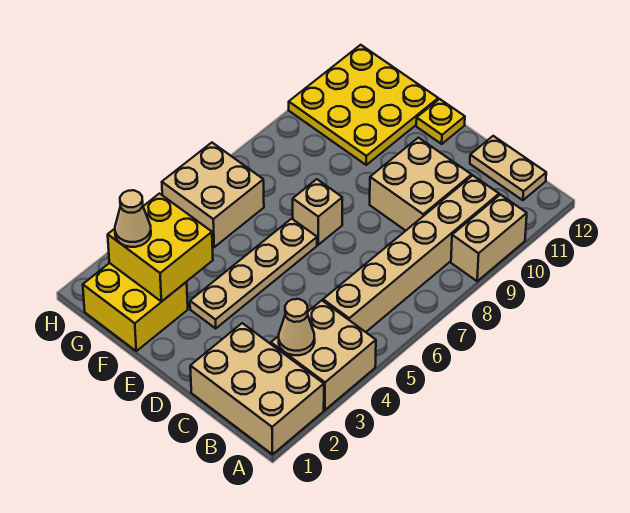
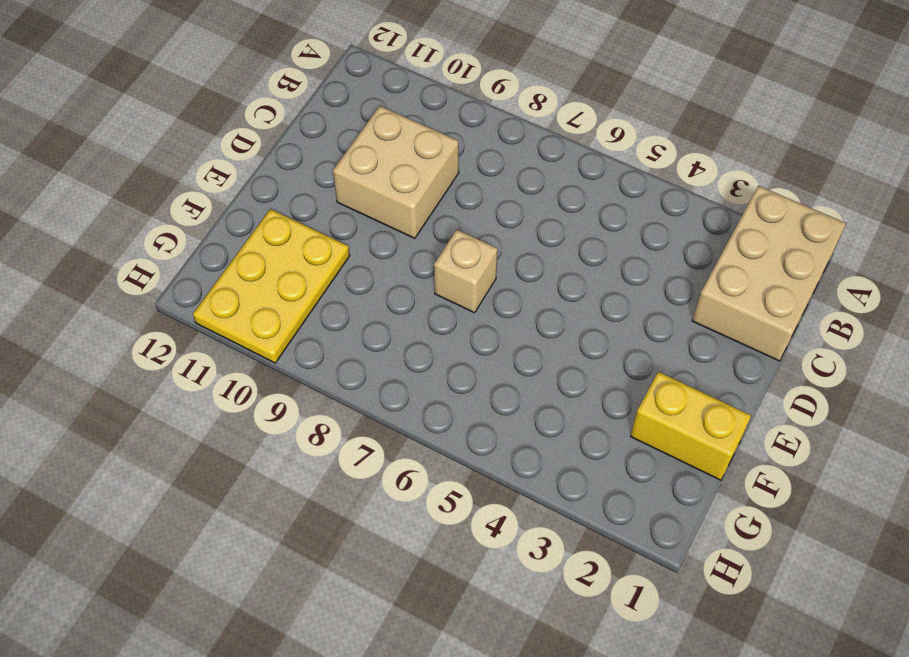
yellow brick F1:F2 level 1 -> yellow brick F1:G2 level 1
yellow plate F10:H11 level 1 -> yellow plate F10:H12 level 1
none -> tan brick A3:B4 level 1
none -> tan brick A9:A10 level 1
none -> tan brick B5:B10 level 1

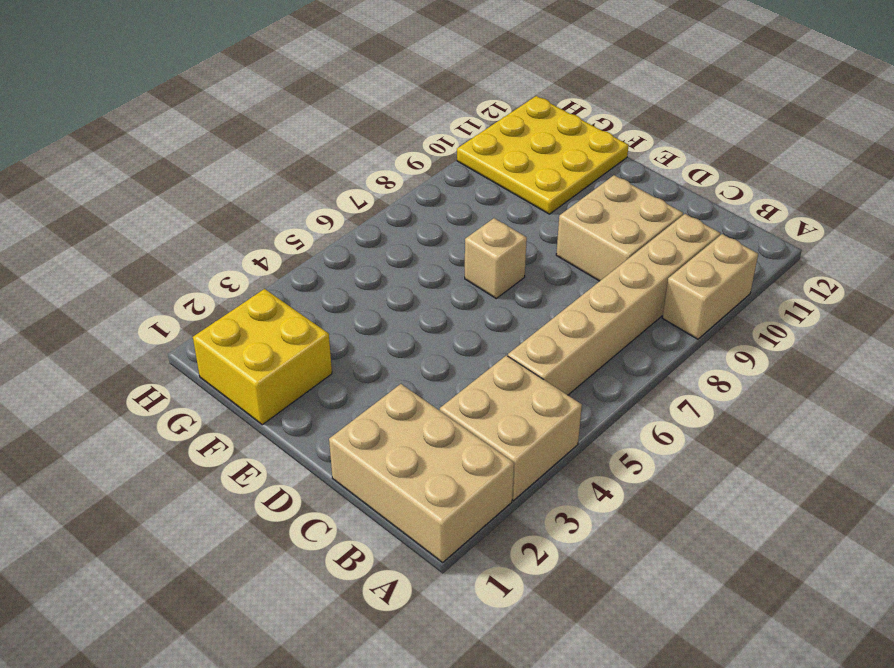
none -> tan plate B12:C12 level 1
none -> tan plate E3:E6 level 1
none -> yellow plate E12 level 1

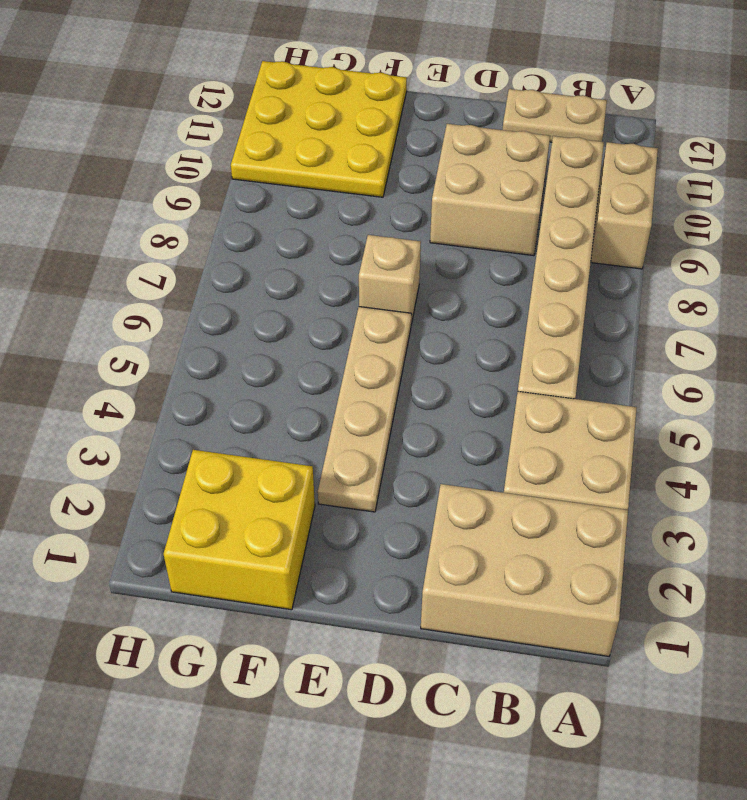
none -> yellow plate E12 level 1
none -> tan brick G5:H6 level 1
none -> tan cone B3 level 2

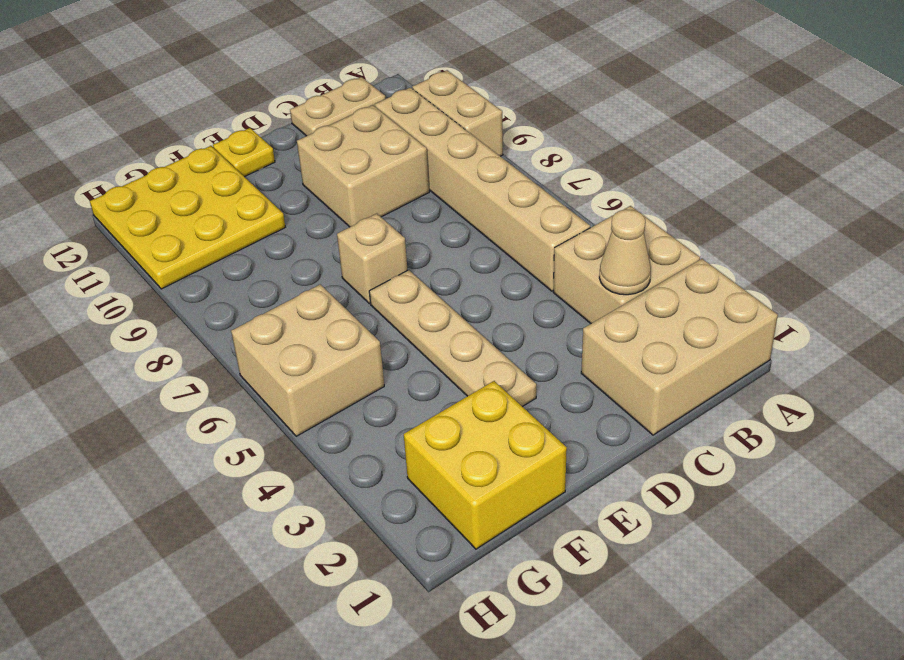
none -> yellow brick F2:G3 level 2
none -> tan cone G2 level 3

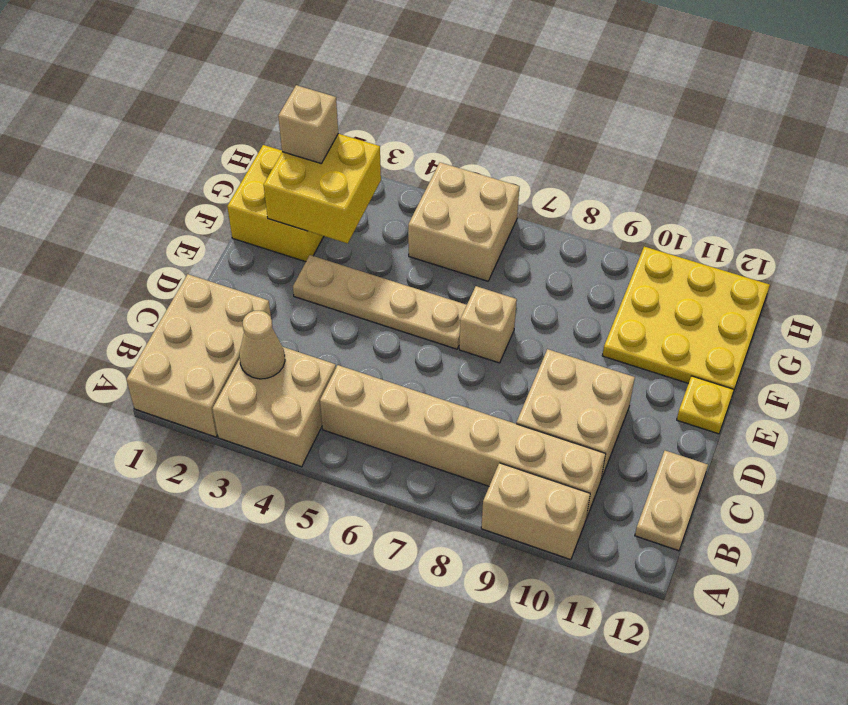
tan brick G2 level 3 -> tan cone G2 level 3

